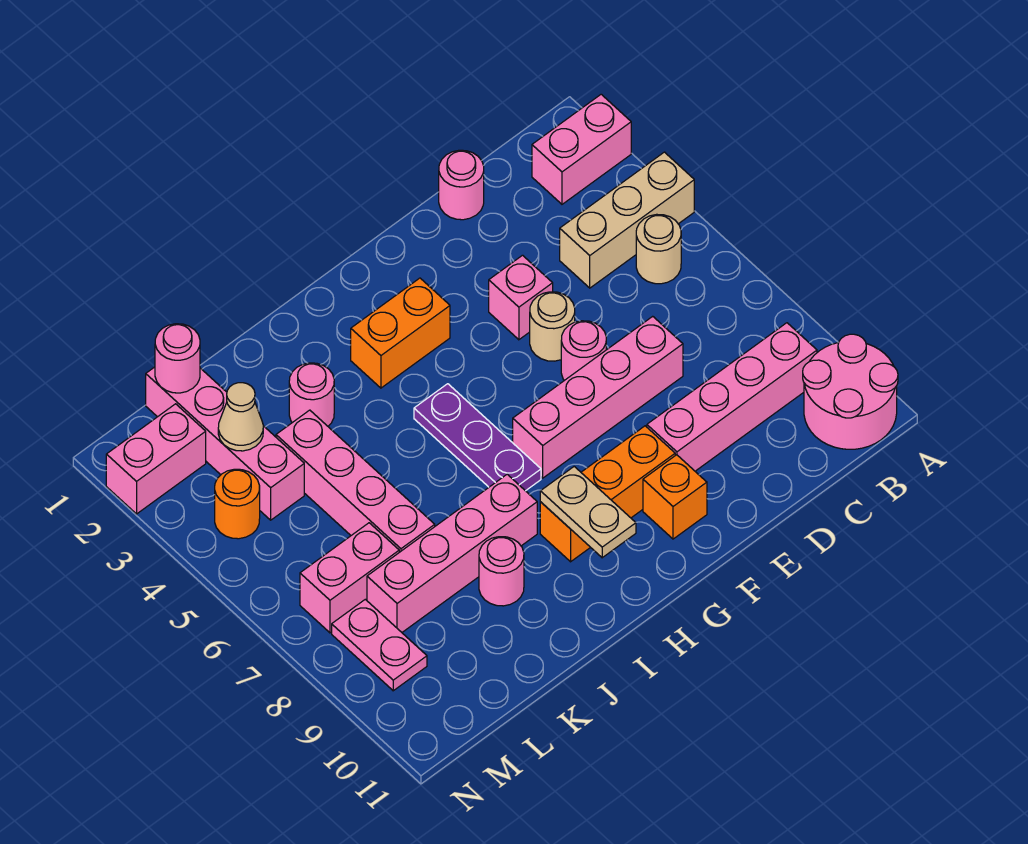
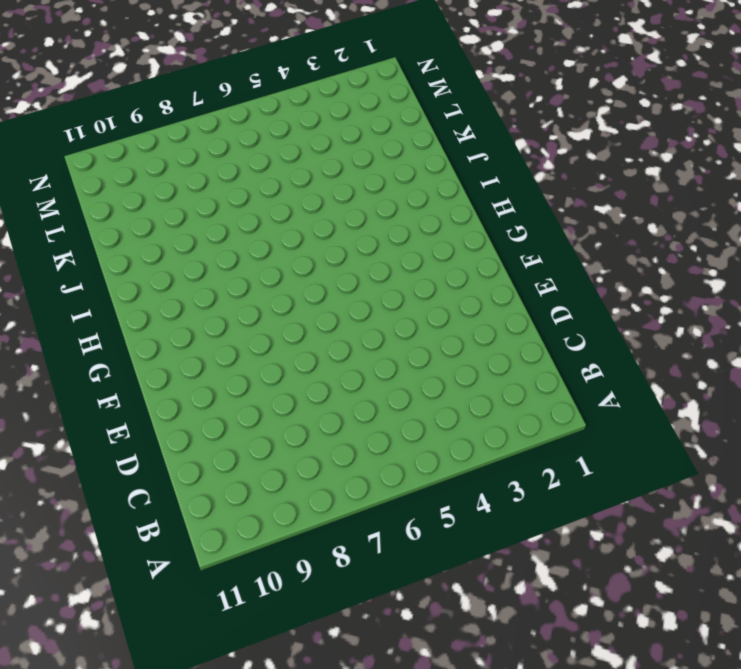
none -> pink brick A2:B2 level 1
none -> tan brick A4:C4 level 1
none -> pink round brick A10:B11 level 1

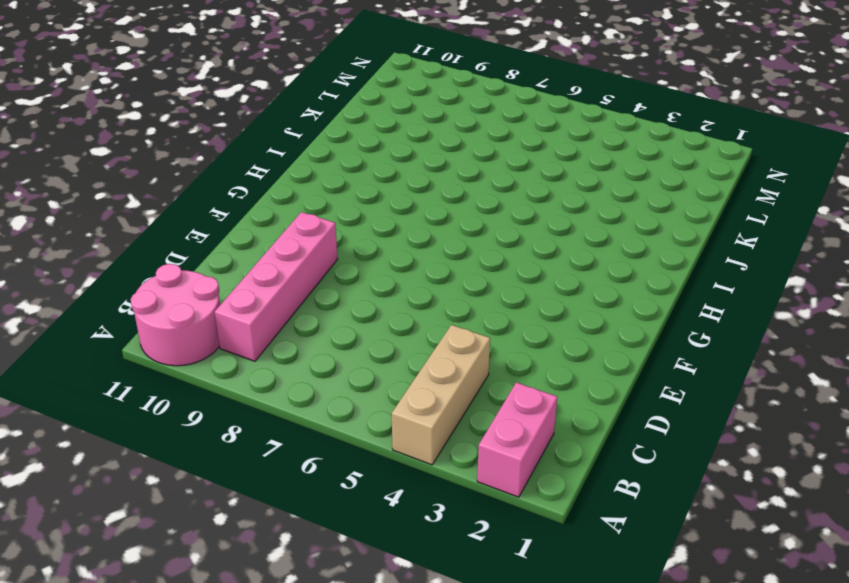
none -> tan round brick B5 level 1
none -> pink round brick D1 level 1
none -> pink brick D7:G7 level 1

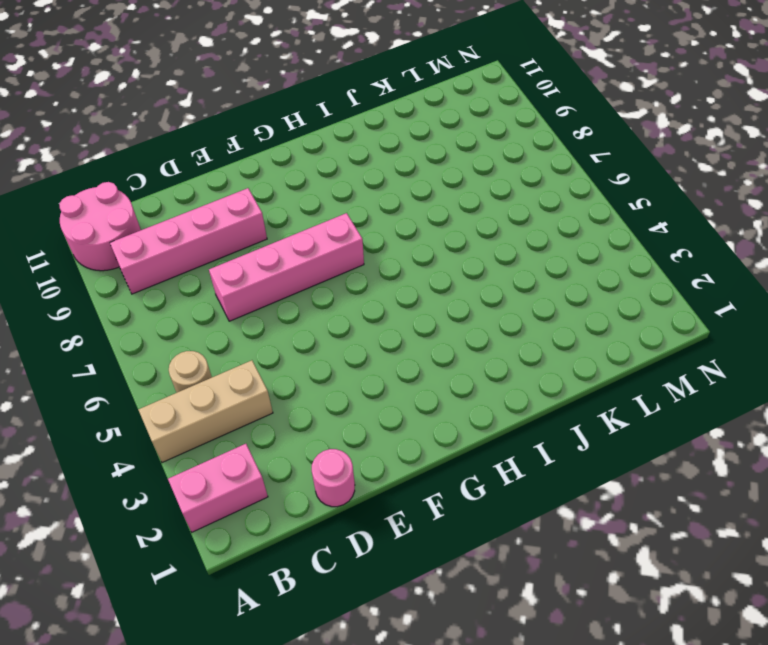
none -> pink brick E4 level 1
none -> tan round brick E5 level 1
none -> pink round brick E6 level 1

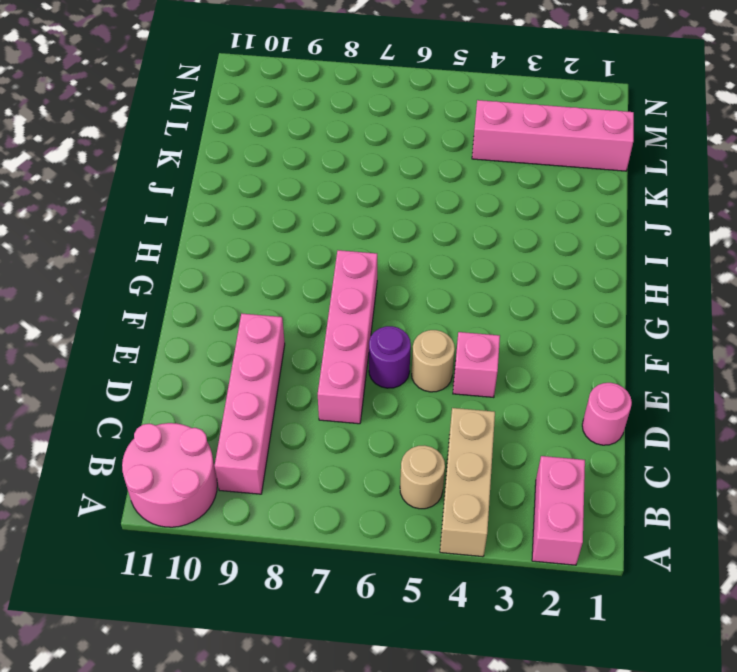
purple round brick E6 level 1 -> pink round brick E6 level 1
none -> orange brick F9:H9 level 1
none -> orange brick F10 level 1
none -> orange brick G3:H3 level 1

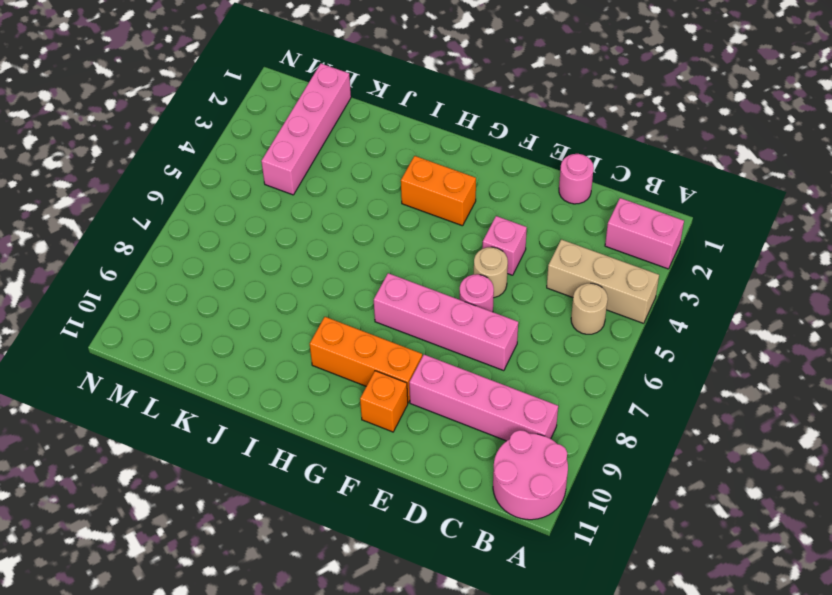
none -> purple plate H5:H7 level 1
none -> pink brick I8:L8 level 1
none -> pink round brick J3 level 1

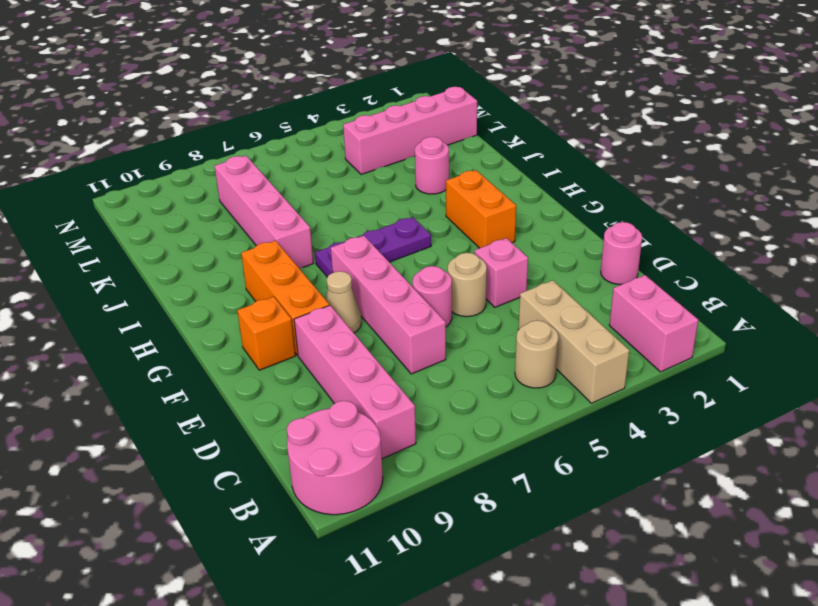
tan cone F8 level 1 -> tan cone L3 level 2
none -> pink round brick J9 level 1
none -> pink brick K4:K7 level 1
none -> pink brick L7:M7 level 1

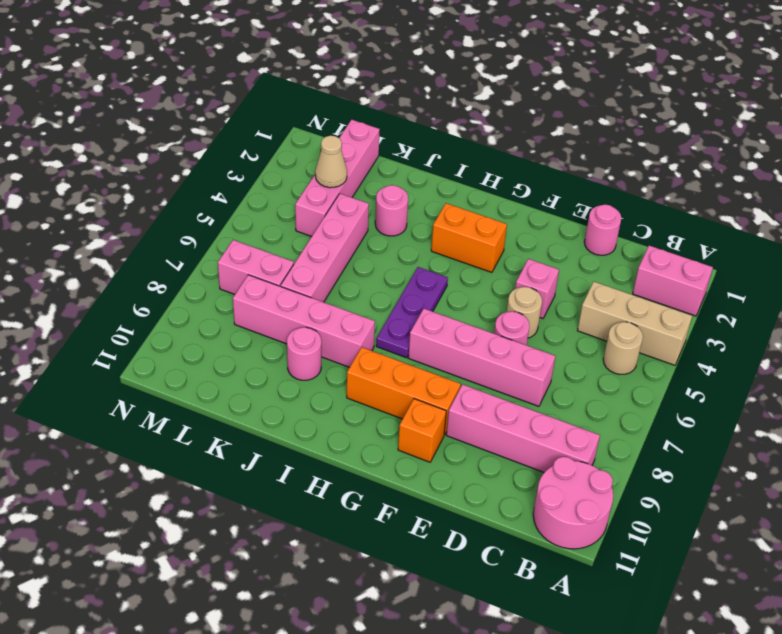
none -> pink brick M2:N2 level 1
none -> orange round brick M4 level 1
none -> pink plate M8:M9 level 1

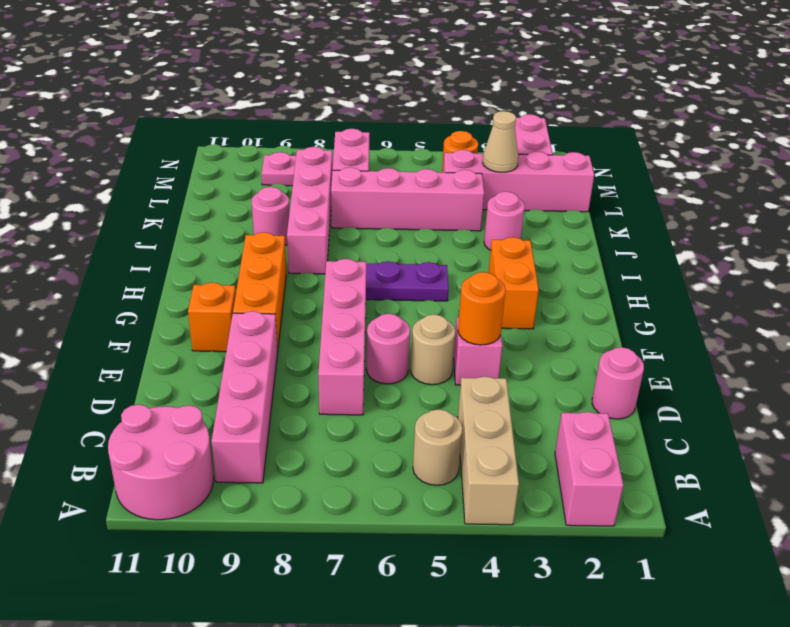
orange round brick E4 level 2 -> none
none -> tan plate H9:H10 level 2
none -> pink round brick L1 level 2

